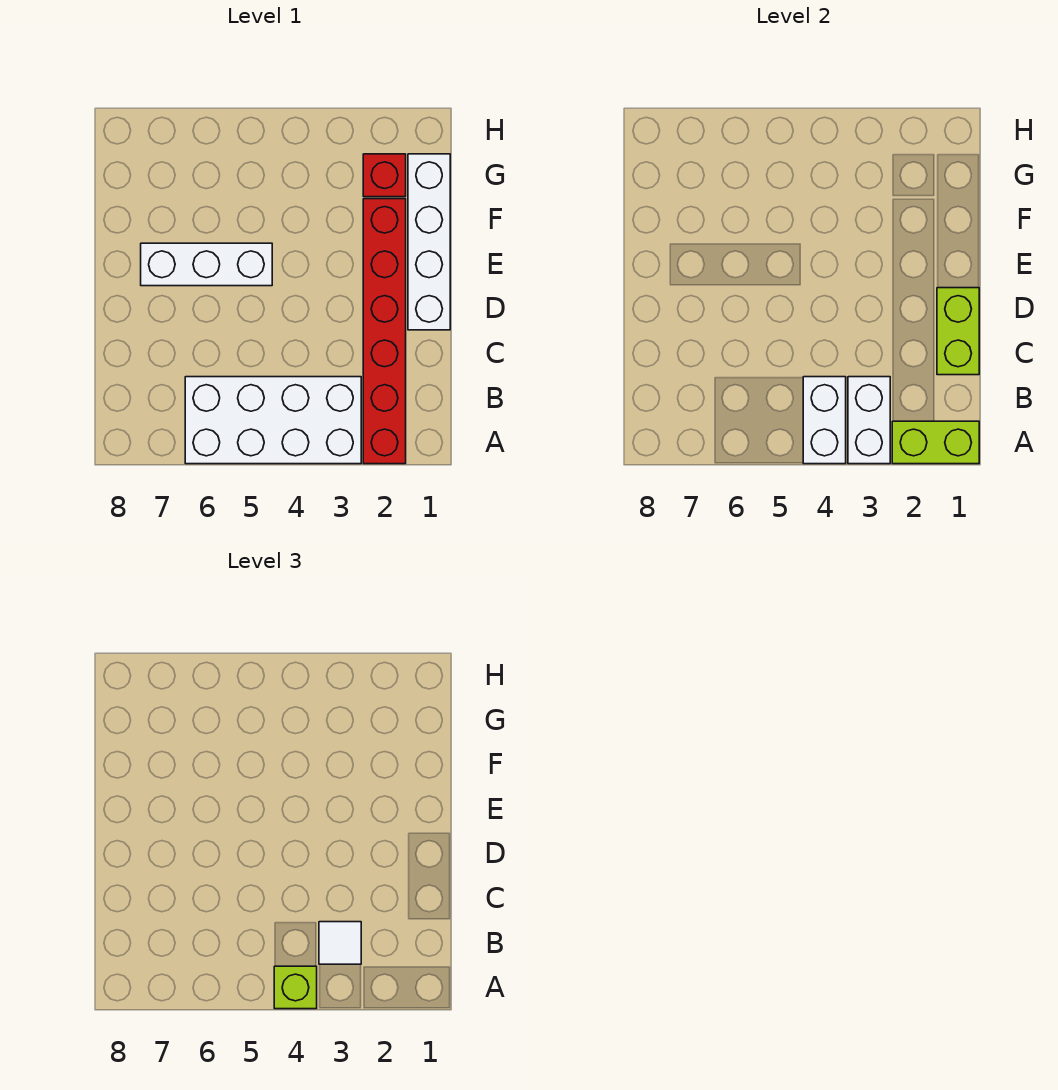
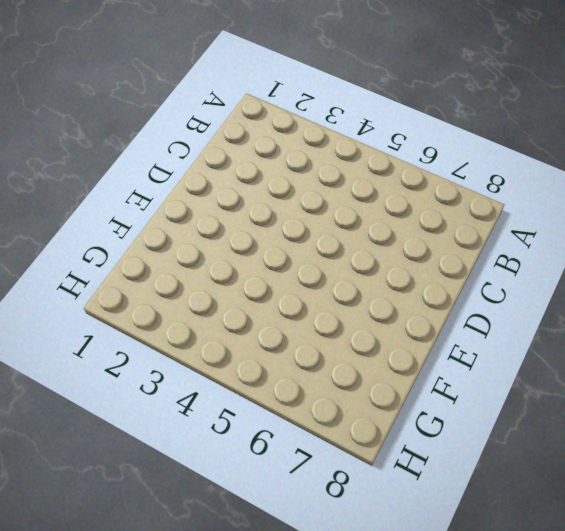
none -> red brick A2:F2 level 1
none -> white brick A3:B6 level 1

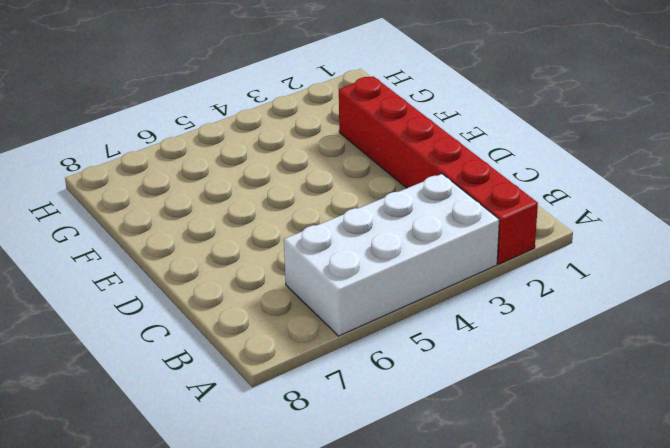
none -> white brick D1:G1 level 1
none -> white brick E5:E7 level 1

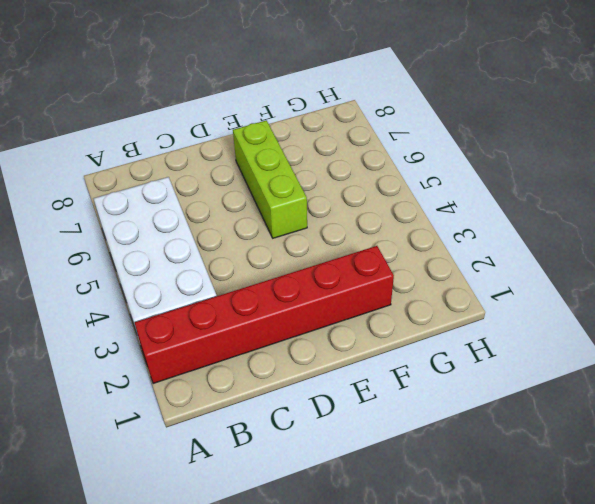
lime brick E5:E7 level 1 -> white brick E5:E7 level 1
none -> white brick D1:G1 level 1
none -> red brick G2 level 1

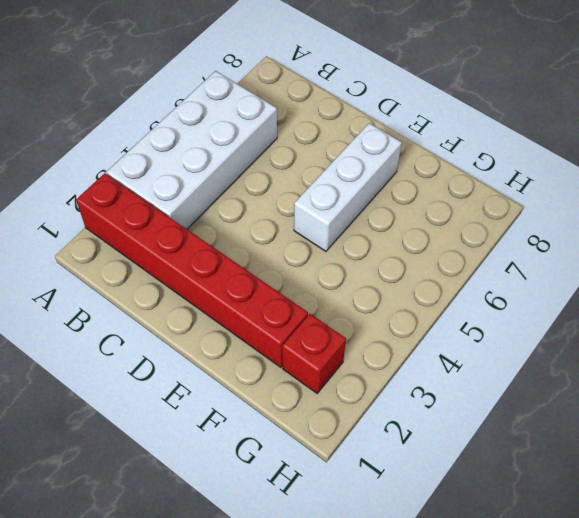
none -> white brick D1:G1 level 1
none -> lime brick A1:A2 level 2

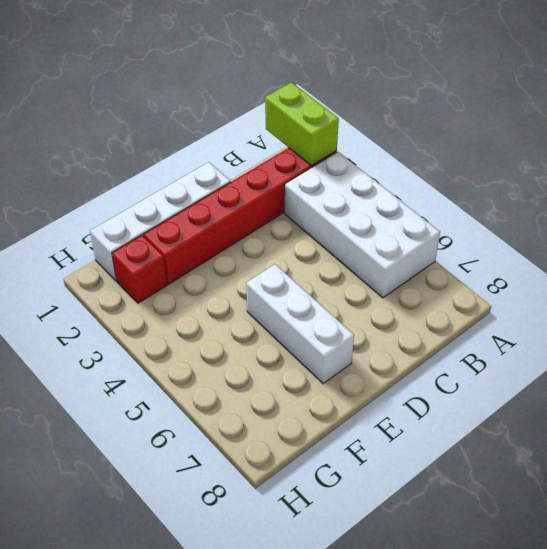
none -> white brick A3:B3 level 2
none -> white brick A4:B4 level 2

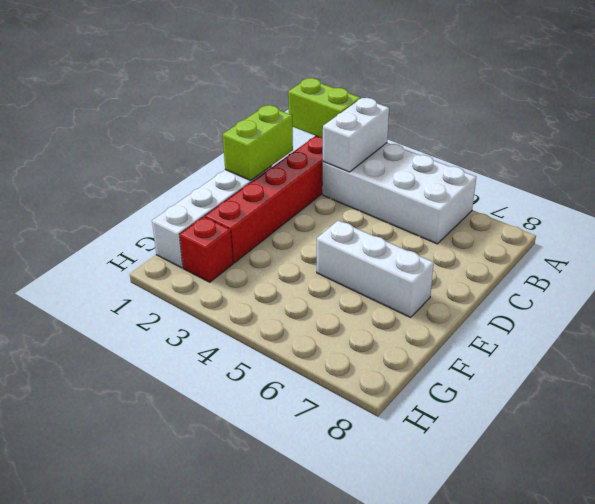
none -> white brick A4:B4 level 2
none -> lime brick A4 level 3

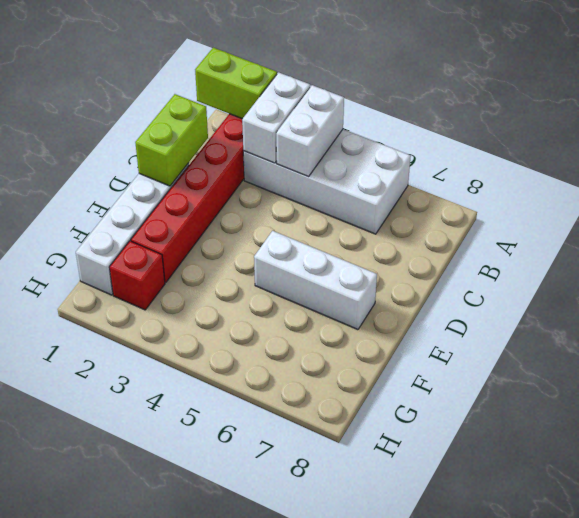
none -> lime brick A4 level 3
none -> white tile B3 level 3

